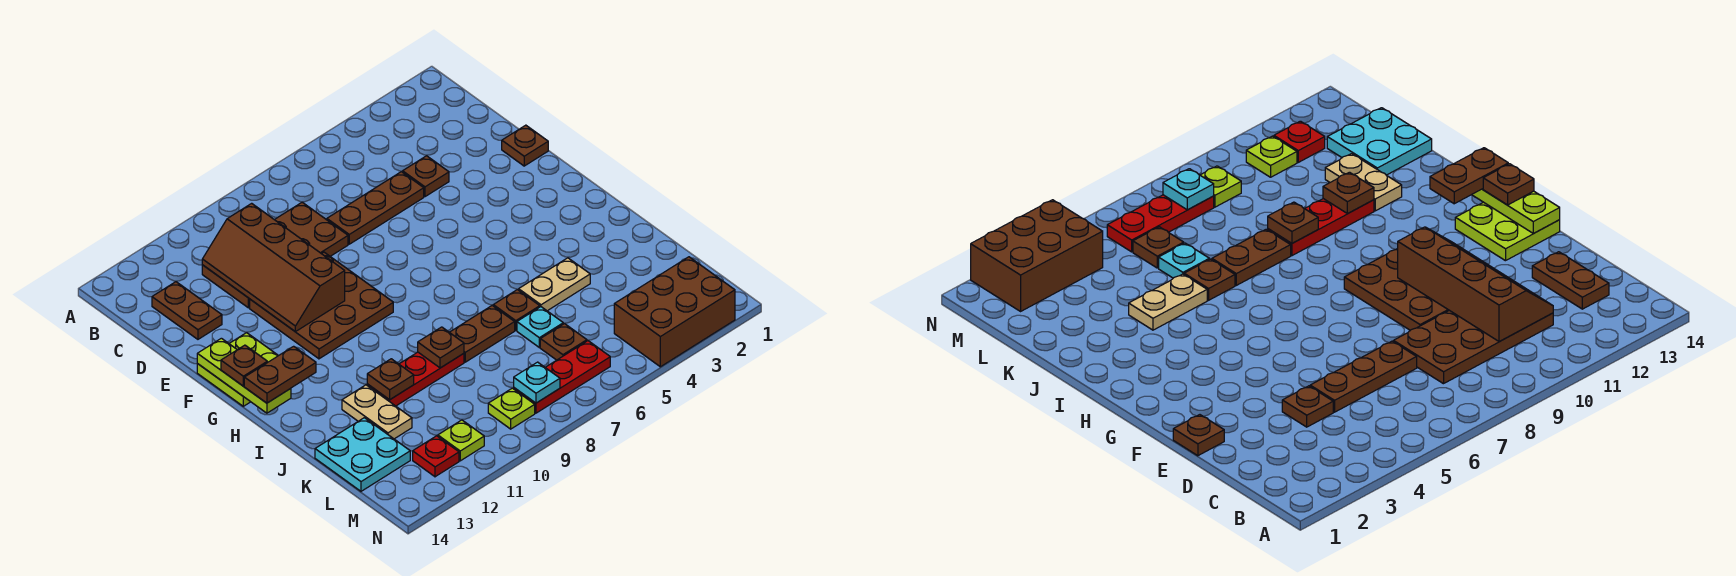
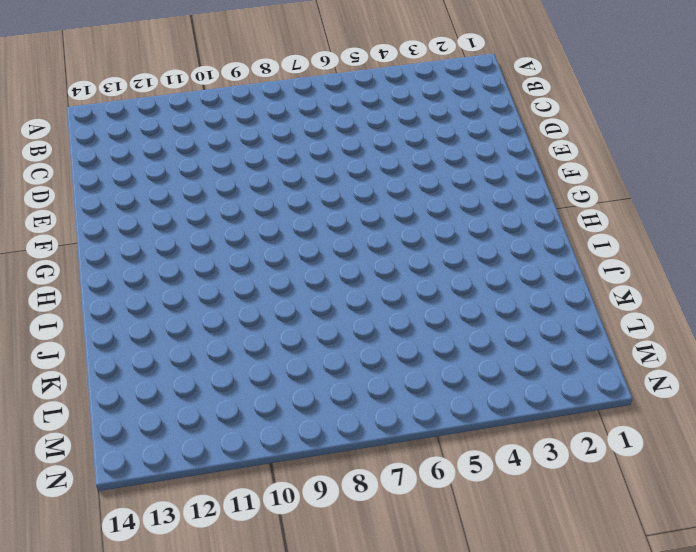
none -> brown plate C8:D11 level 1
none -> brown plate C13:D13 level 1
none -> brown plate D4 level 1

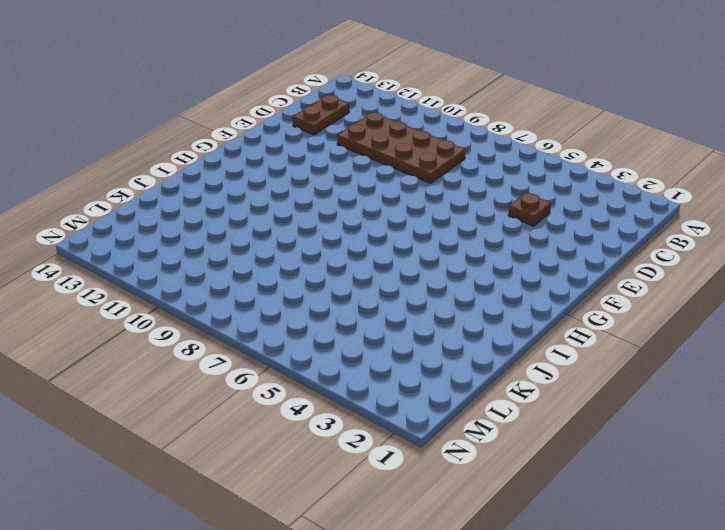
none -> brown plate D5:D7 level 1
none -> brown plate E1 level 1
none -> brown plate E9:G11 level 1

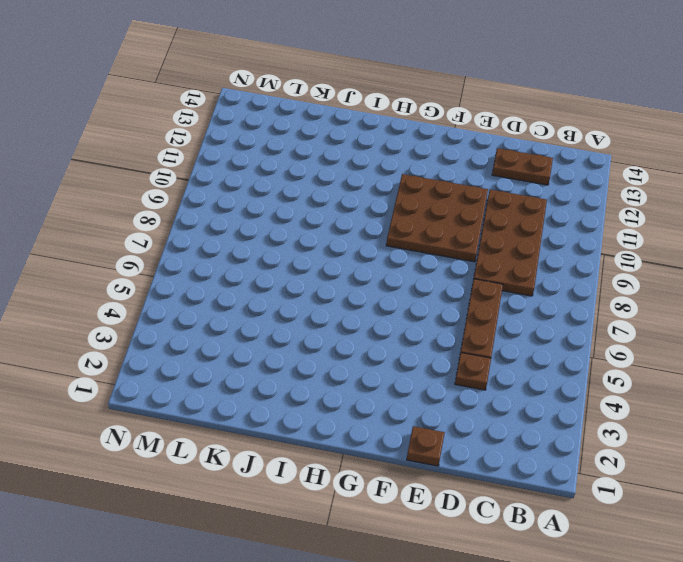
none -> lime plate F13:G14 level 1
none -> tan plate J4:J5 level 1
none -> brown plate J6 level 1

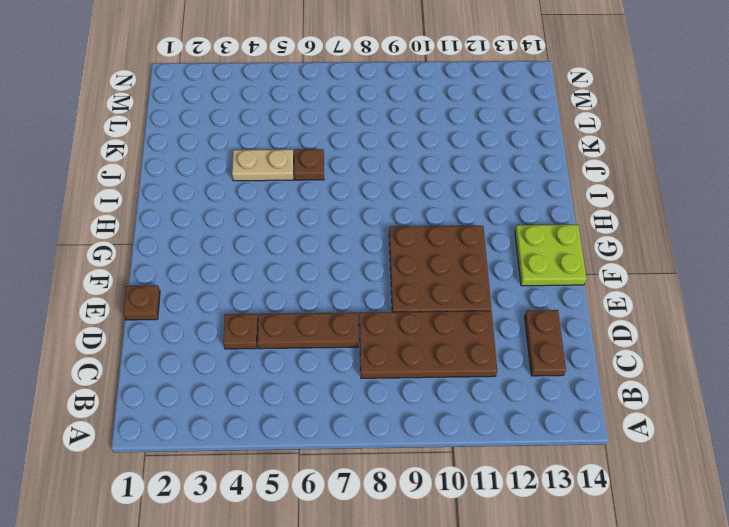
none -> brown plate J7:J8 level 1
none -> red plate J9:J11 level 1
none -> tan plate J12:K12 level 1

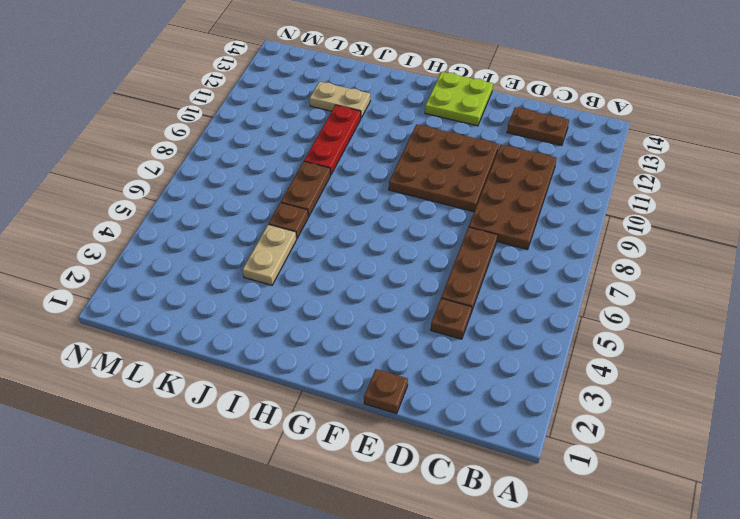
none -> cyan plate K6 level 1
none -> cyan plate K13:L14 level 1
none -> brown plate L6 level 1

